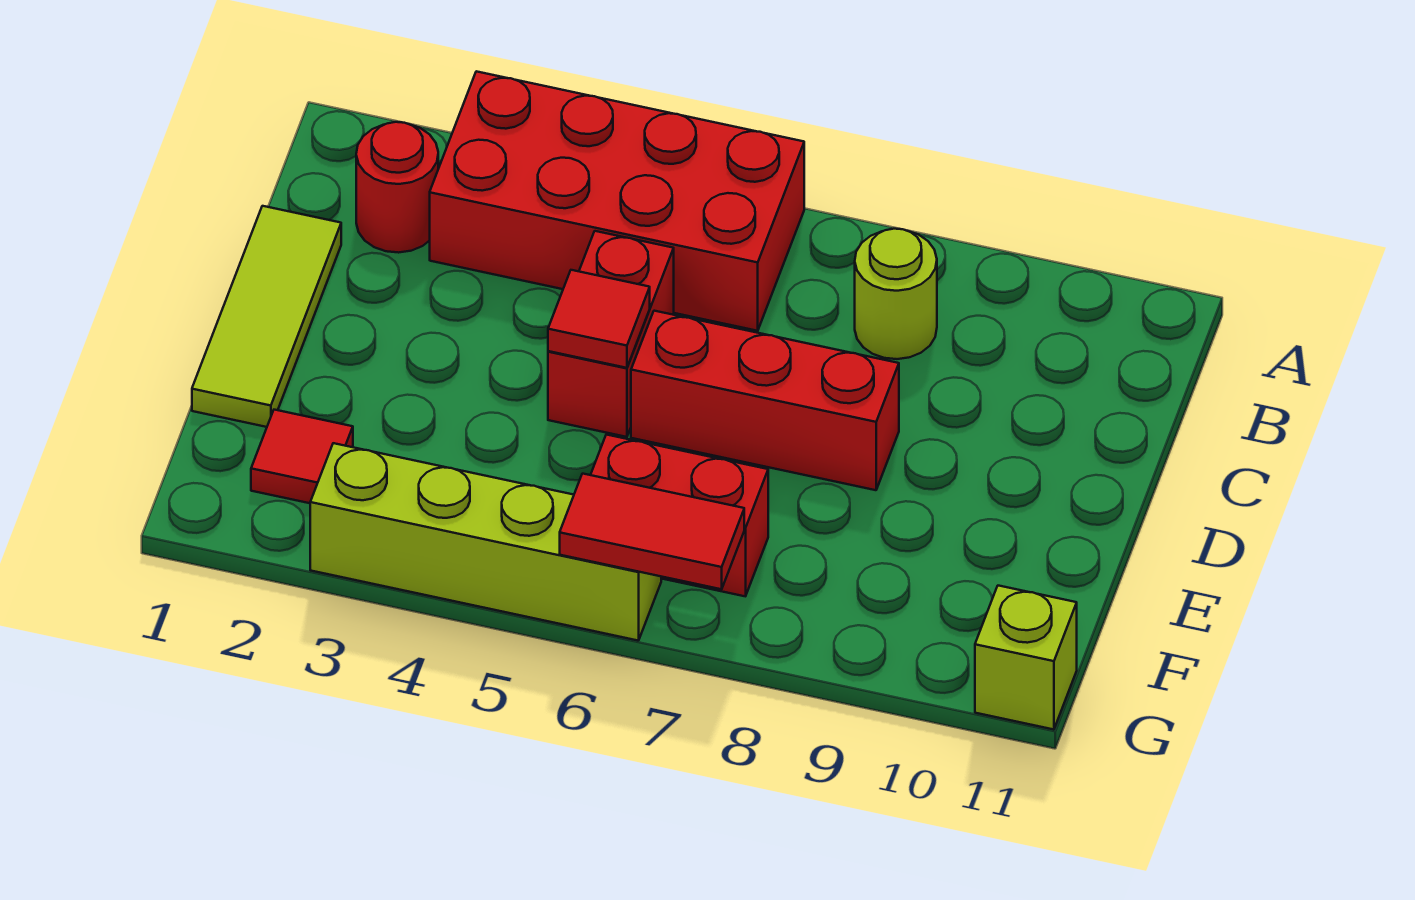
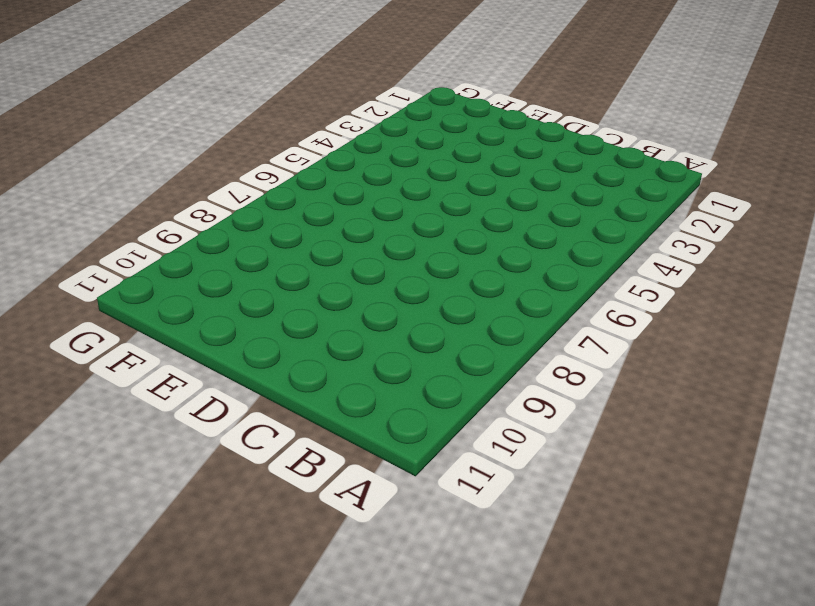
none -> red brick A3:B6 level 1
none -> red round brick B2 level 1
none -> lime round brick B8 level 1

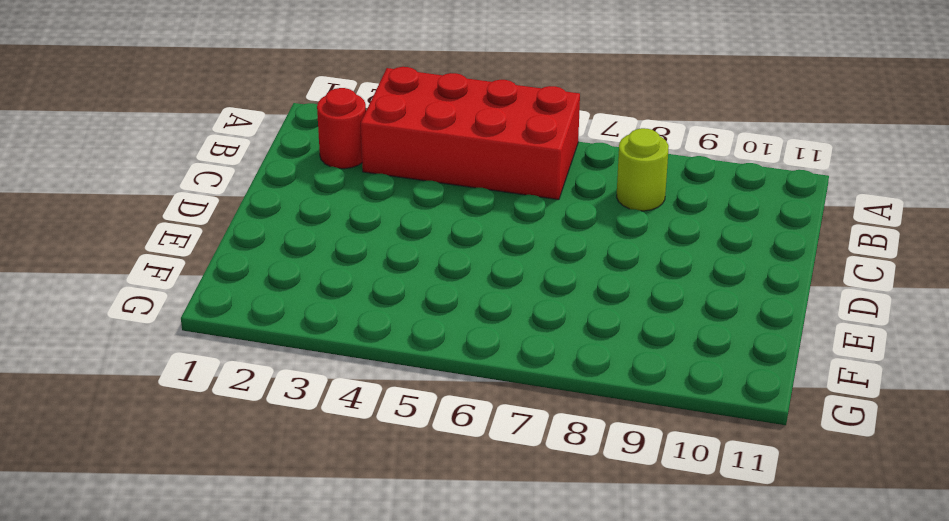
none -> lime tile C1:E1 level 1
none -> red brick C5:D5 level 1
none -> red brick D6:D8 level 1

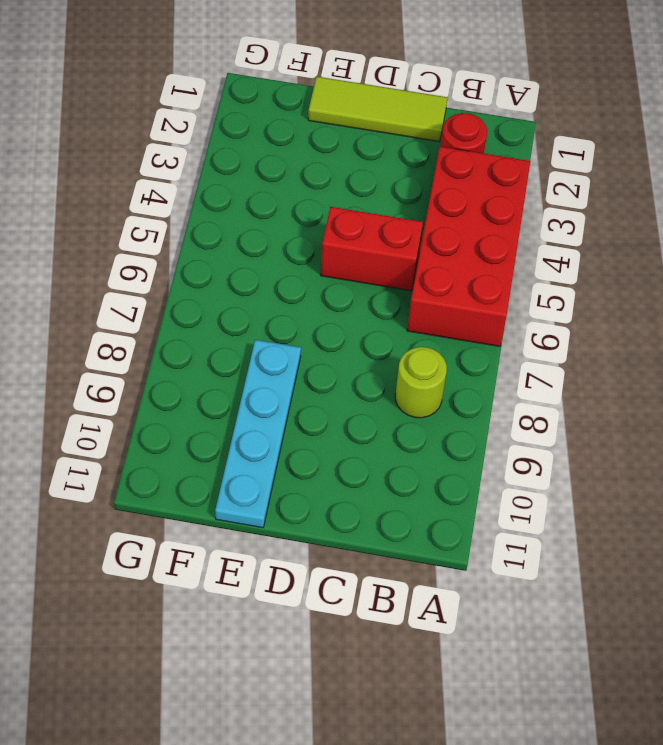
cyan plate E8:E11 level 1 -> none
none -> red brick D6:D8 level 1
none -> red tile F2 level 1
none -> red brick F6:F7 level 1

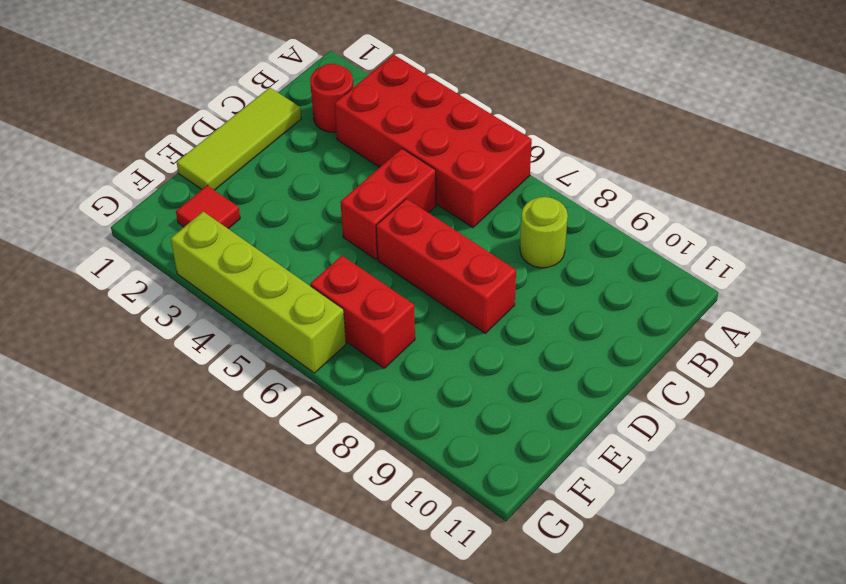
none -> lime brick G11 level 1
none -> red tile D5 level 2
none -> red tile G6:G7 level 2

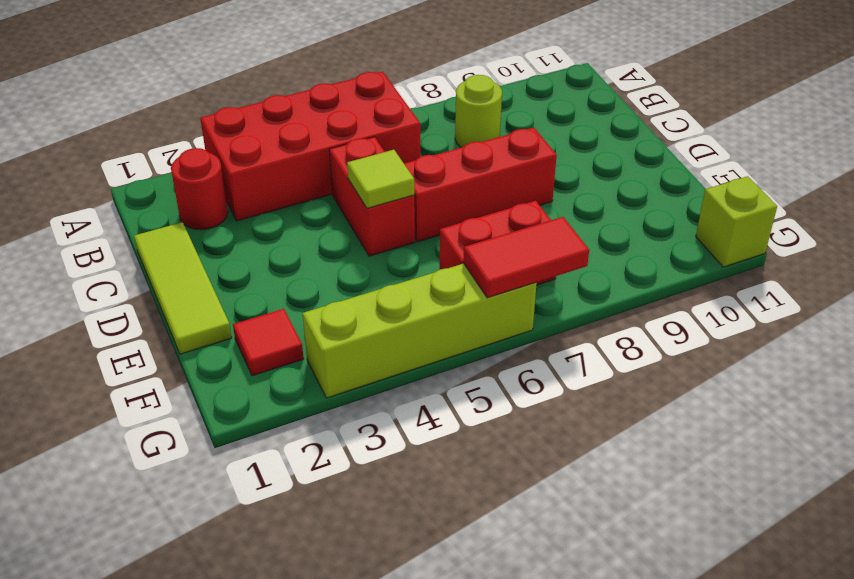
lime tile D5 level 2 -> red tile D5 level 2

